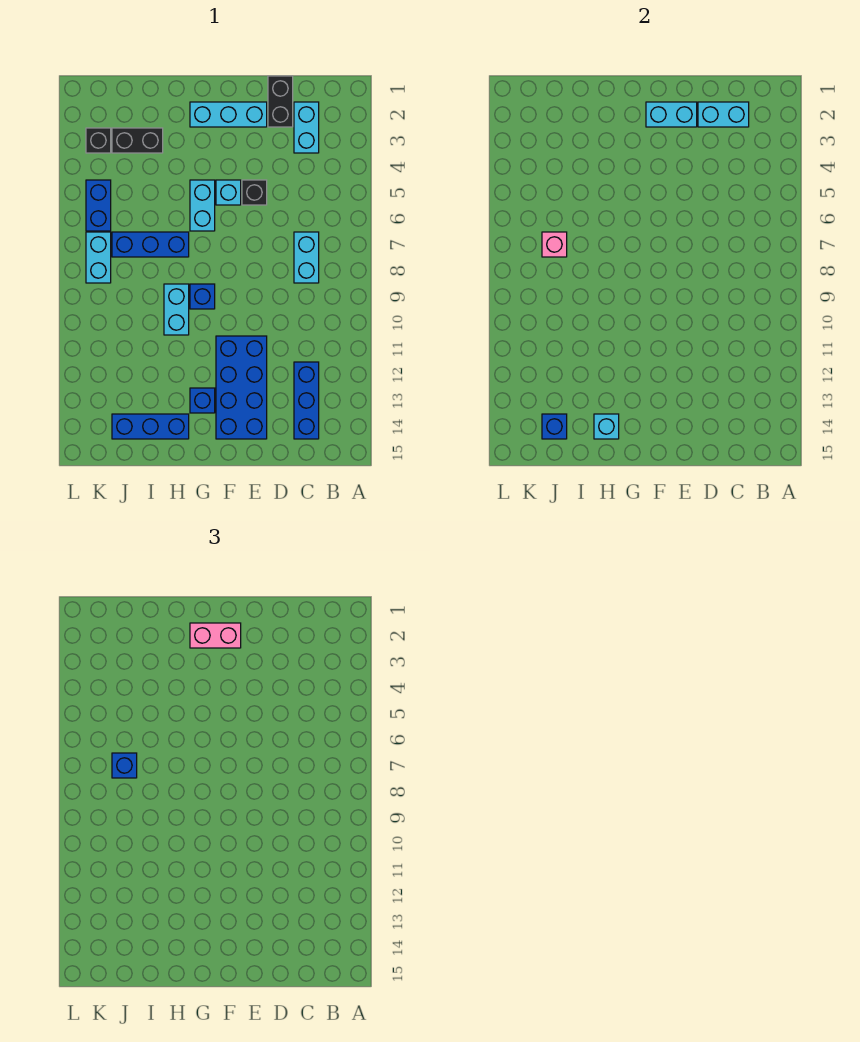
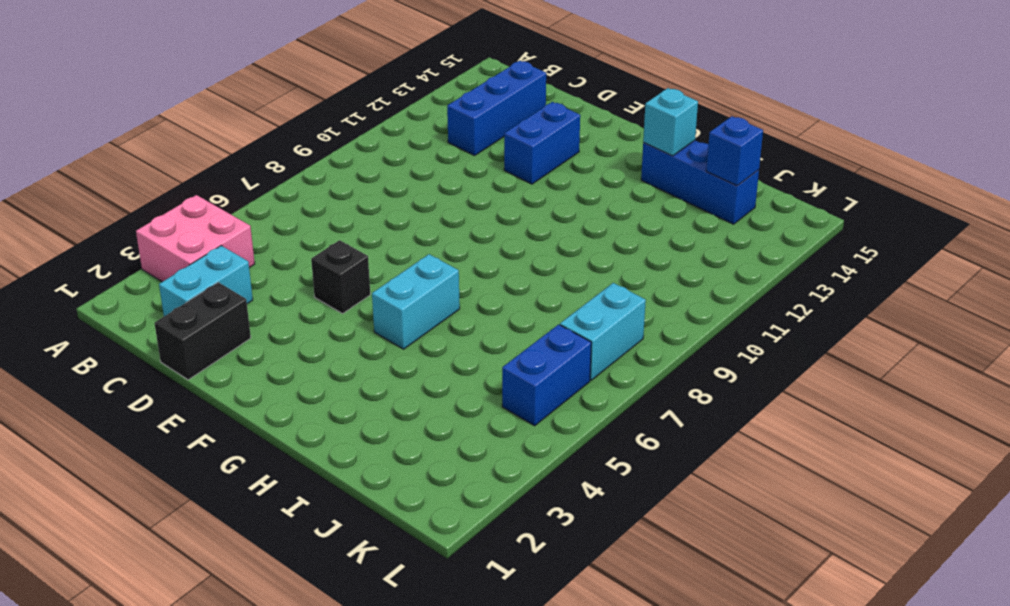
pink brick A3:B4 level 1 -> none
blue brick E12:E13 level 1 -> blue brick E11:F14 level 1
none -> cyan brick C7:C8 level 1
none -> cyan brick E2:G2 level 1
none -> cyan brick F5 level 1

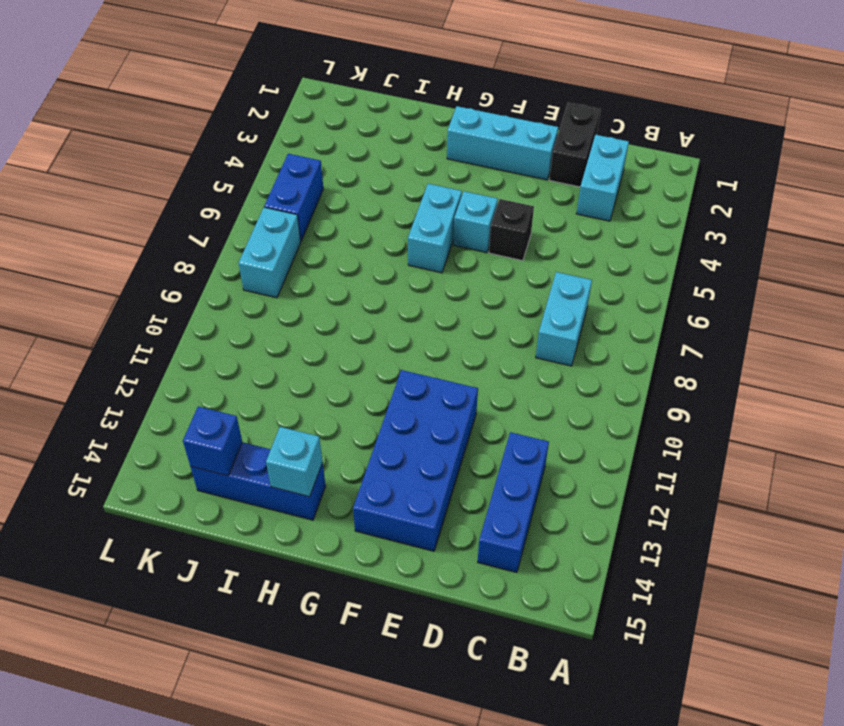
none -> blue brick G9 level 1
none -> blue brick G13 level 1
none -> blue brick H7:J7 level 1

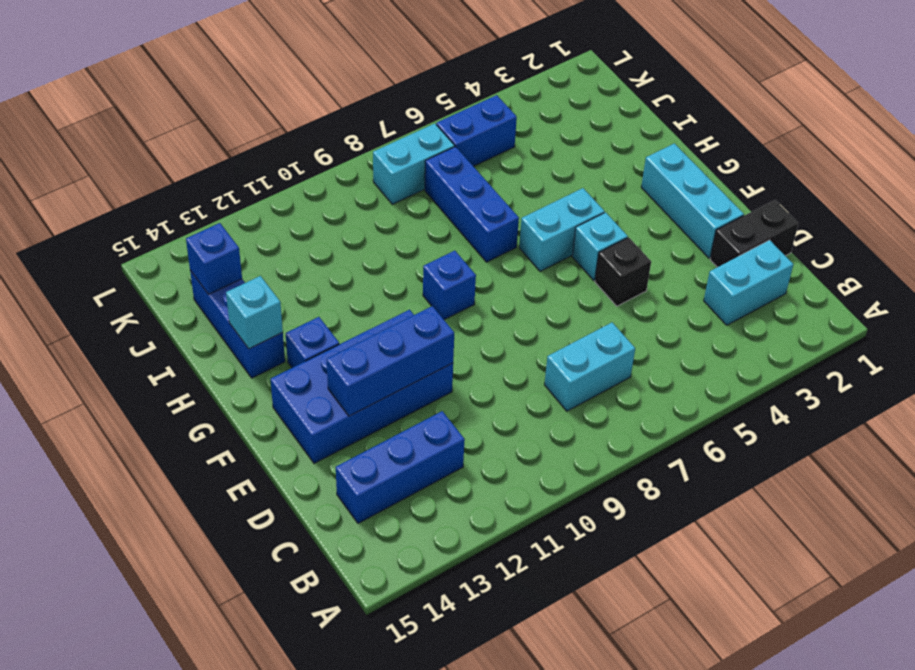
blue brick E11:E13 level 2 -> none
none -> cyan brick H9:H10 level 1
none -> black brick I3:J3 level 1
none -> black brick K3 level 1

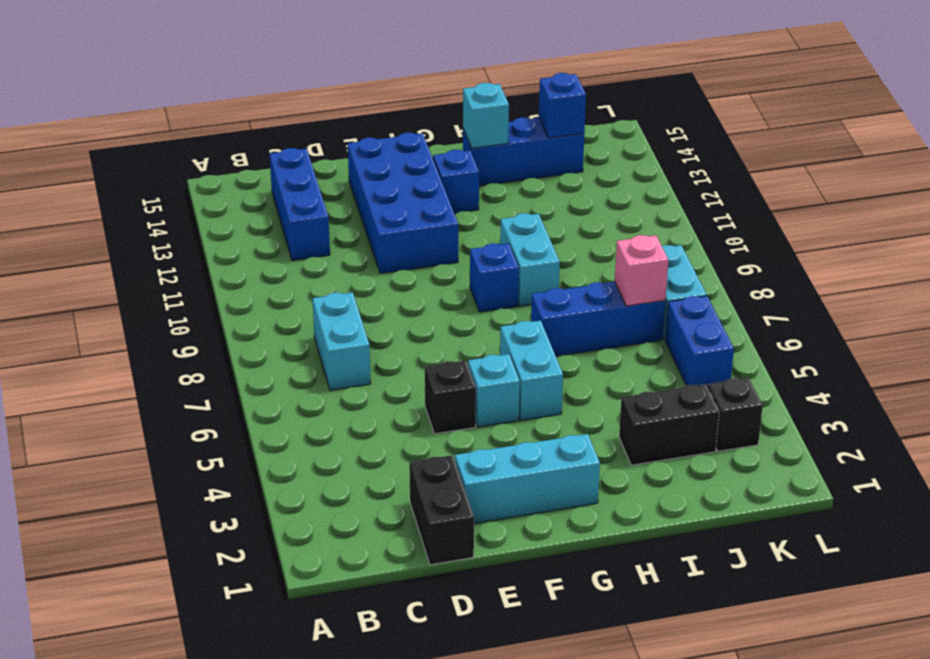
none -> cyan brick C2:C3 level 1
none -> cyan brick C2:D2 level 2
none -> cyan brick E2:F2 level 2

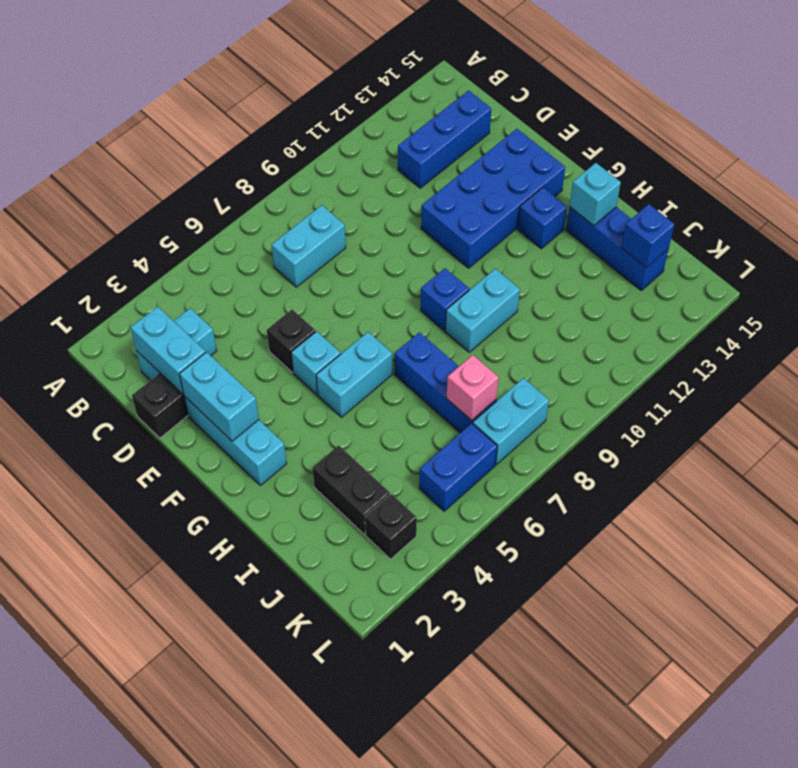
none -> pink brick F2:G2 level 3
none -> blue brick J7 level 3

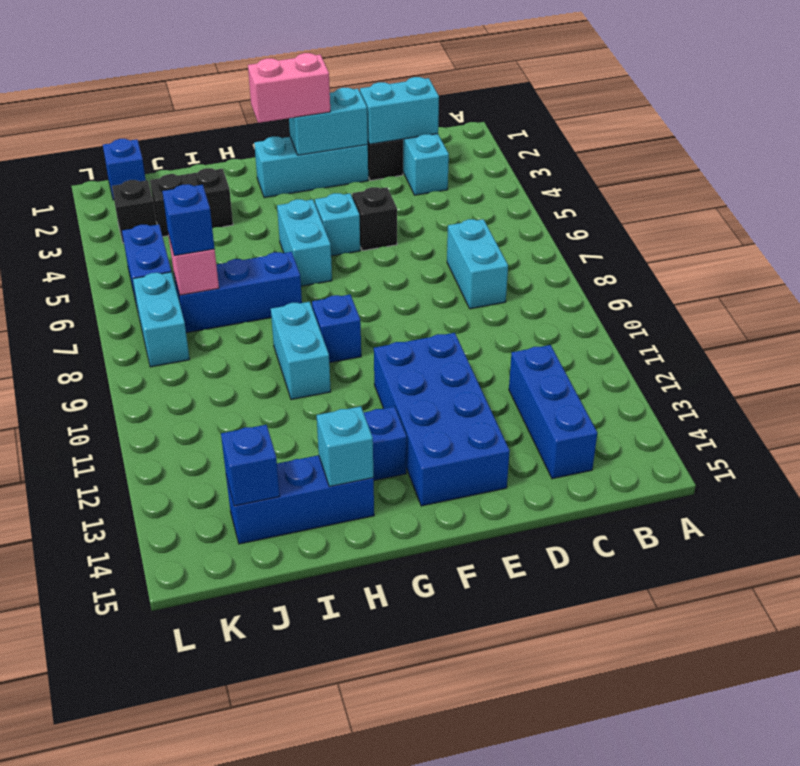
blue brick K1 level 1 -> none

